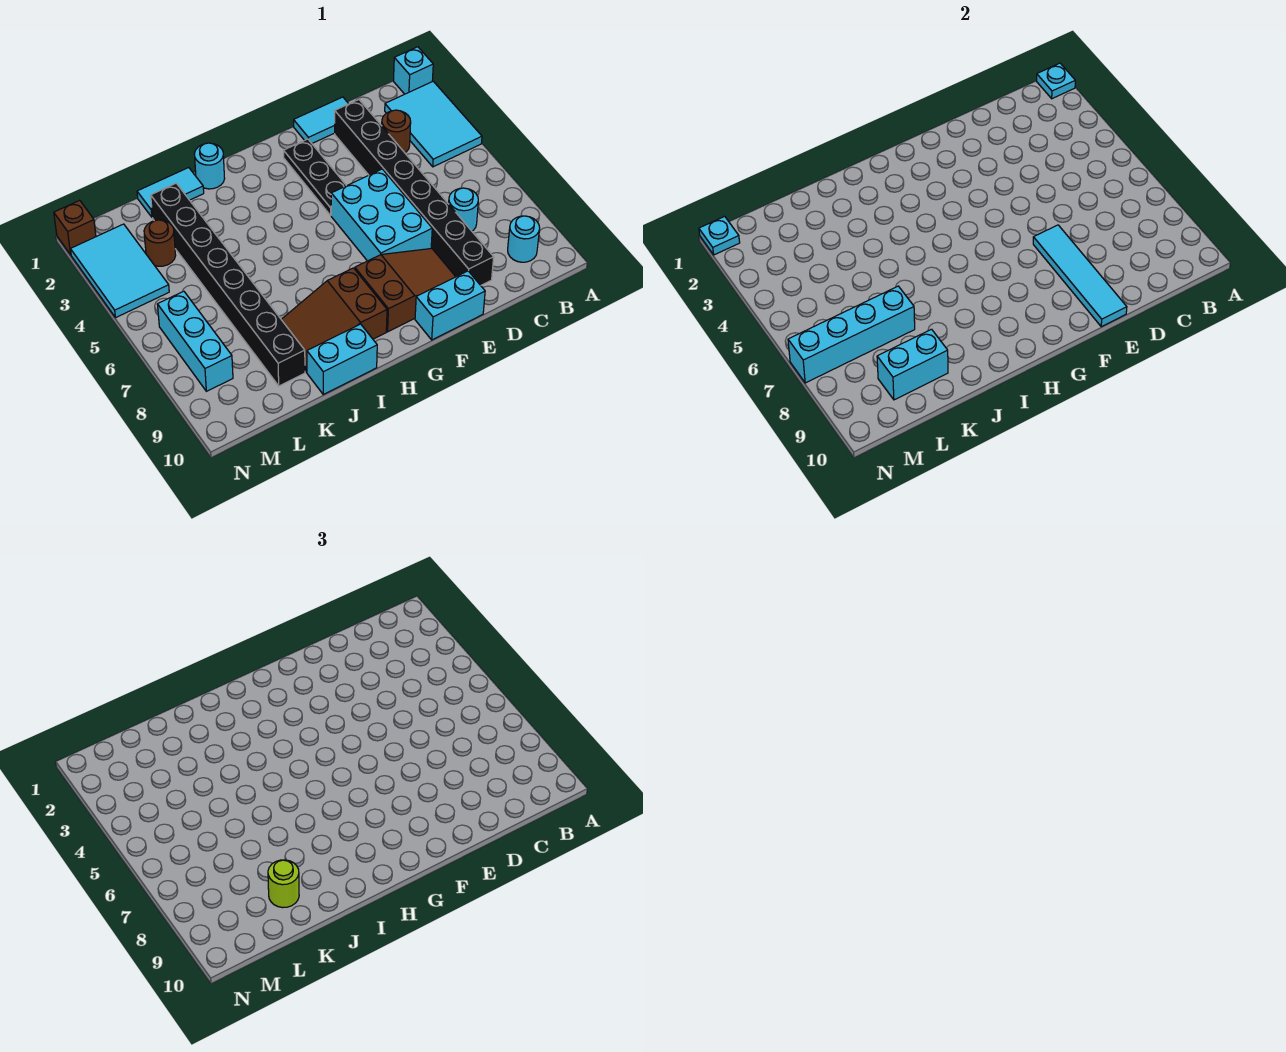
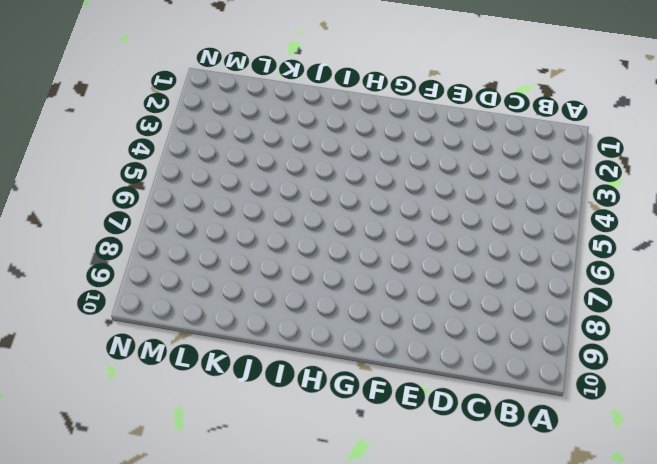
none -> cyan brick A1 level 1
none -> cyan tile A2:B4 level 1
none -> cyan round brick B9 level 1

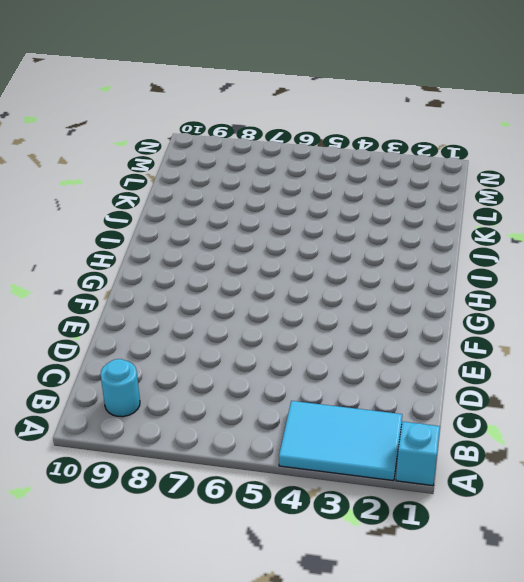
none -> brown round brick C3 level 1
none -> cyan round brick C7 level 1
none -> cyan tile D1:E1 level 1

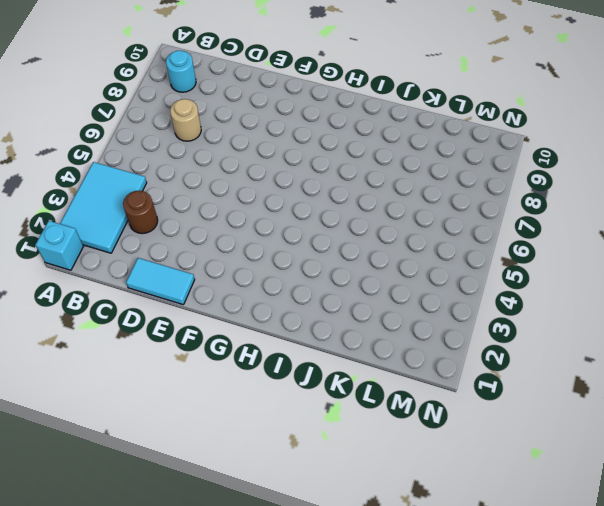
tan round brick C7 level 1 -> cyan round brick C7 level 1
none -> black brick D2:D9 level 1
none -> cyan brick E5:F7 level 1
none -> brown slope E8:G9 level 1 top G

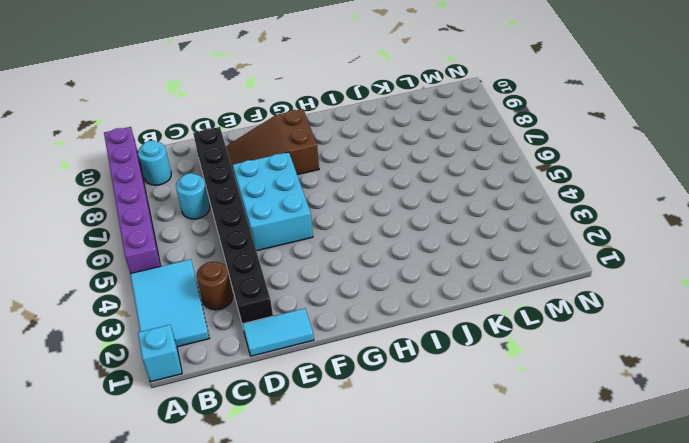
purple brick A5:A10 level 1 -> none
none -> cyan brick E10:F10 level 1
none -> black plate F2:F4 level 1
none -> brown slope H8:J9 level 1 top H

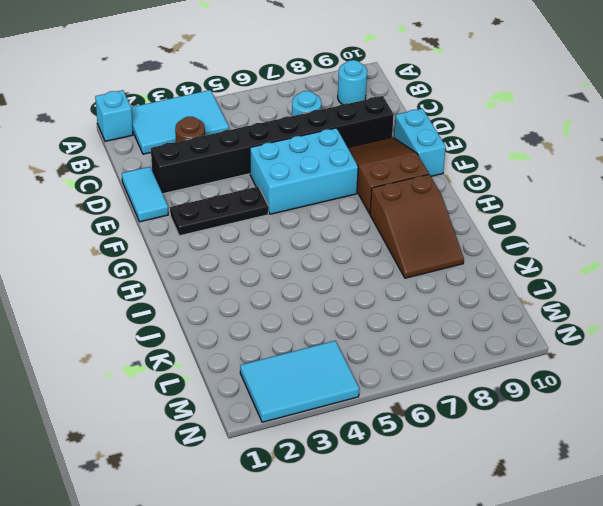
none -> cyan round brick I1 level 1
none -> cyan brick I10:J10 level 1
none -> cyan tile J1:K1 level 1

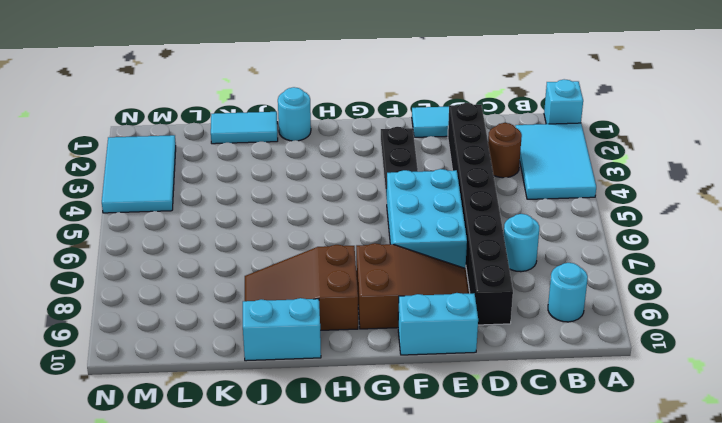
none -> black brick K2:K9 level 1
none -> brown round brick L3 level 1
none -> cyan brick M6:M8 level 1

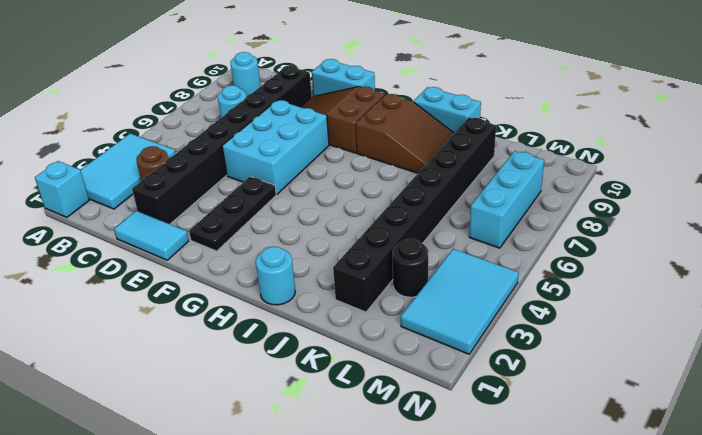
black round brick L3 level 1 -> brown round brick L3 level 1
none -> cyan tile J1:K1 level 1
none -> brown brick N1 level 1
none -> cyan plate A1 level 2

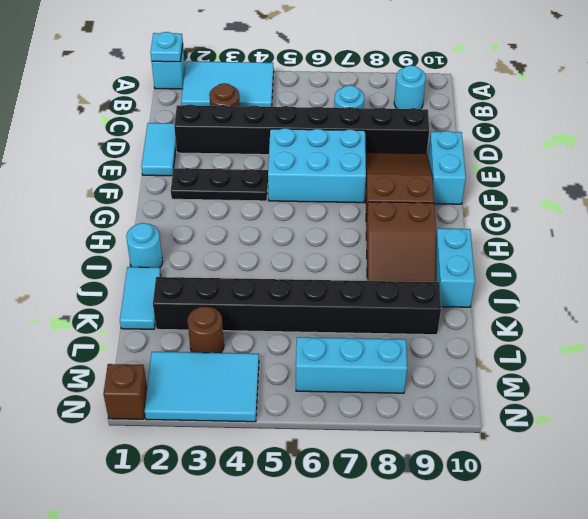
none -> cyan tile E7:E10 level 2
none -> cyan brick K7:N7 level 2
none -> cyan brick K9:L9 level 2

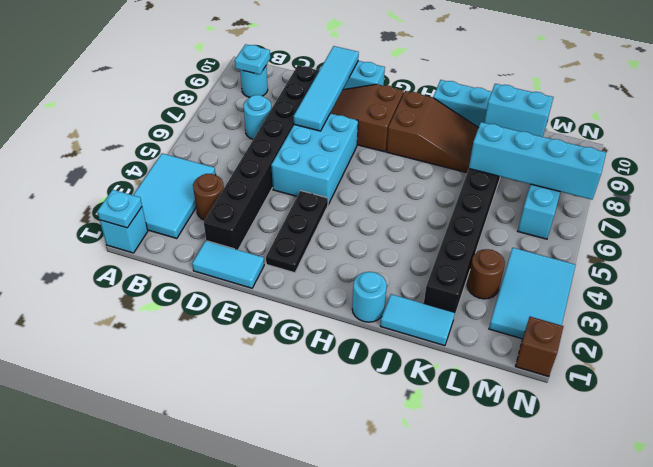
cyan plate B9 level 2 -> cyan plate N1 level 2
none -> lime round brick K9 level 3

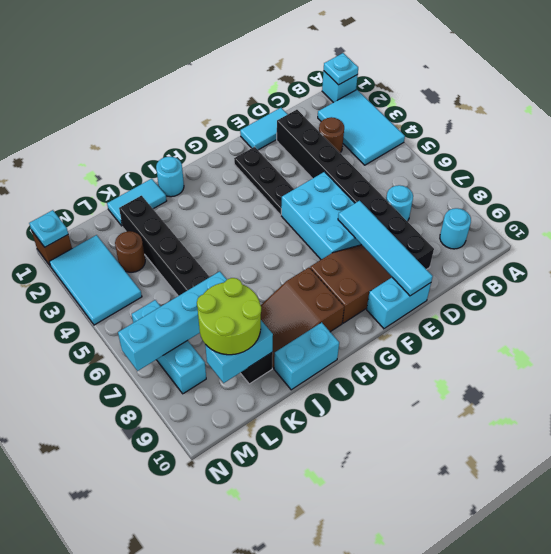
lime round brick K8:L9 level 3 -> lime round brick K9 level 3

